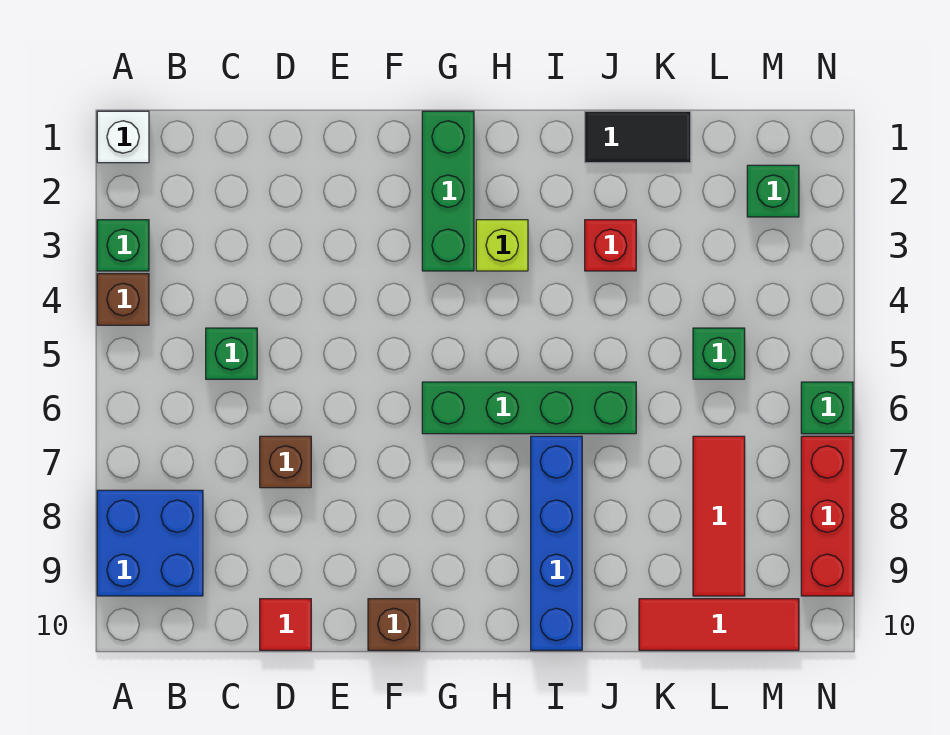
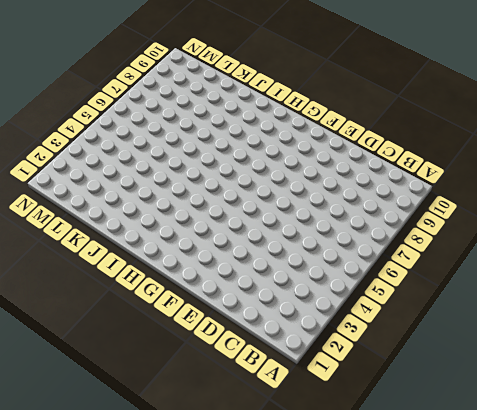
none -> white brick A1 level 1
none -> green brick A3 level 1
none -> brown brick A4 level 1

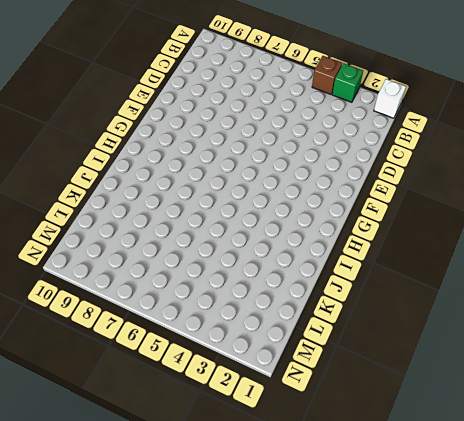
none -> blue brick A8:B9 level 1
none -> green brick C5 level 1
none -> brown brick D7 level 1

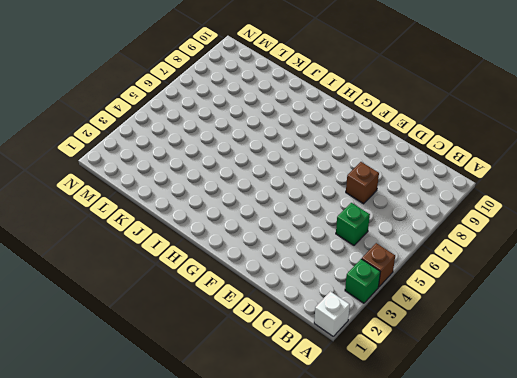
none -> blue brick A8:B9 level 1
none -> red tile D10 level 1
none -> brown brick F10 level 1

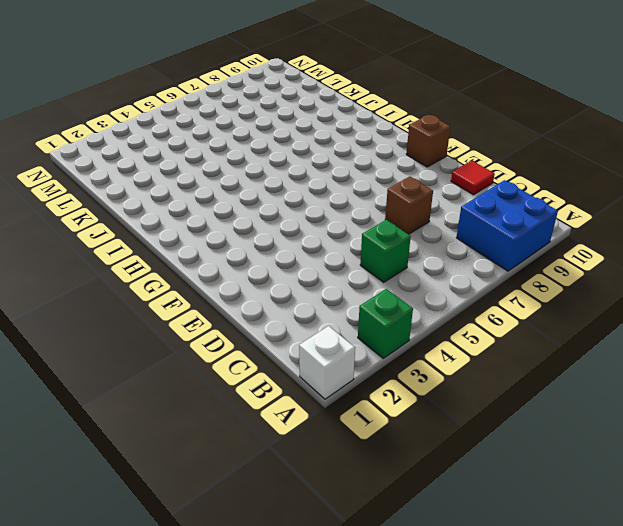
none -> brown brick A4 level 1
none -> green brick G1:G3 level 1
none -> green brick G6:J6 level 1

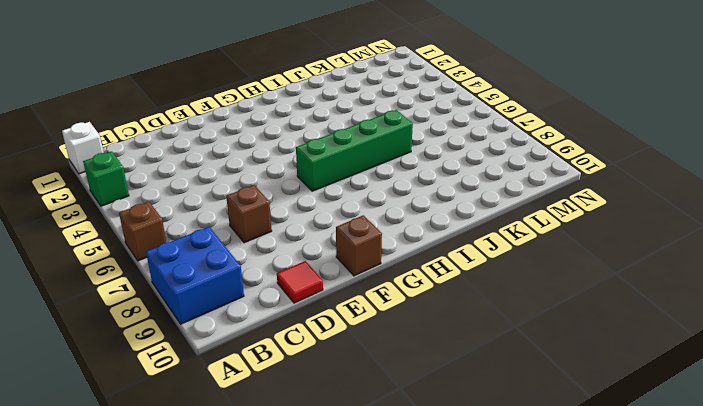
brown brick A6 level 1 -> brown brick A4 level 1
none -> green brick C5 level 1
none -> green brick G1:G3 level 1
none -> lime brick H3 level 1

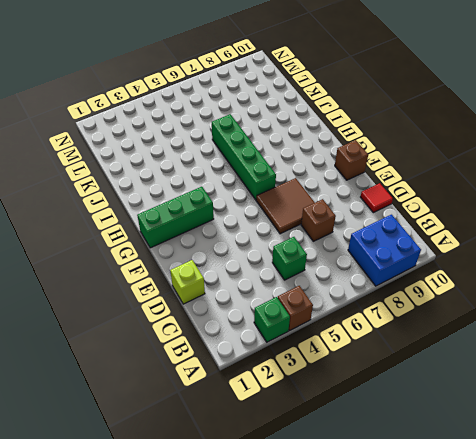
lime brick D1 level 1 -> lime brick H3 level 1
brown tile E6:F7 level 1 -> none
none -> white brick A1 level 1
none -> blue brick I7:I10 level 1
none -> black tile J1:K1 level 1

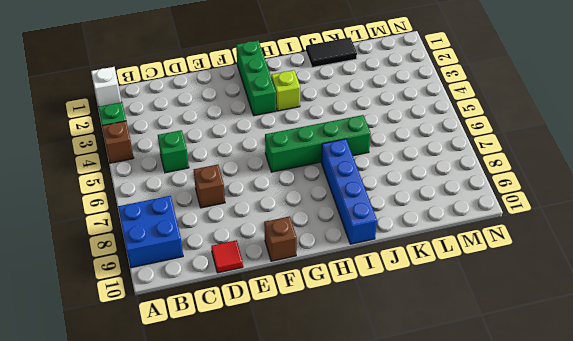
none -> red brick J3 level 1
none -> red tile K10:M10 level 1
none -> green brick L5 level 1

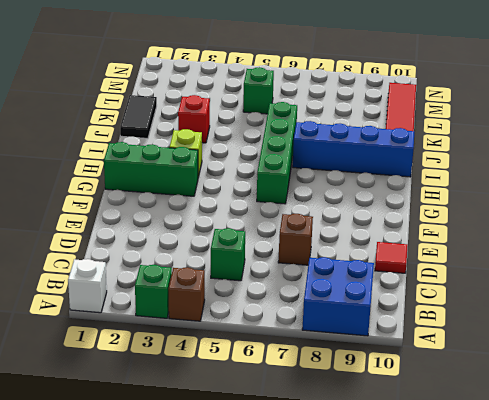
none -> brown brick F10 level 1
none -> red tile L7:L9 level 1
none -> green brick M2 level 1

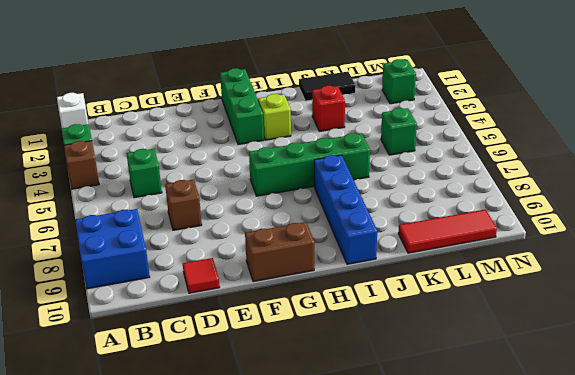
brown brick F10:G10 level 1 -> brown brick F10 level 1
none -> red tile L7:L9 level 1
none -> green brick N6 level 1
none -> red brick N7:N9 level 1

